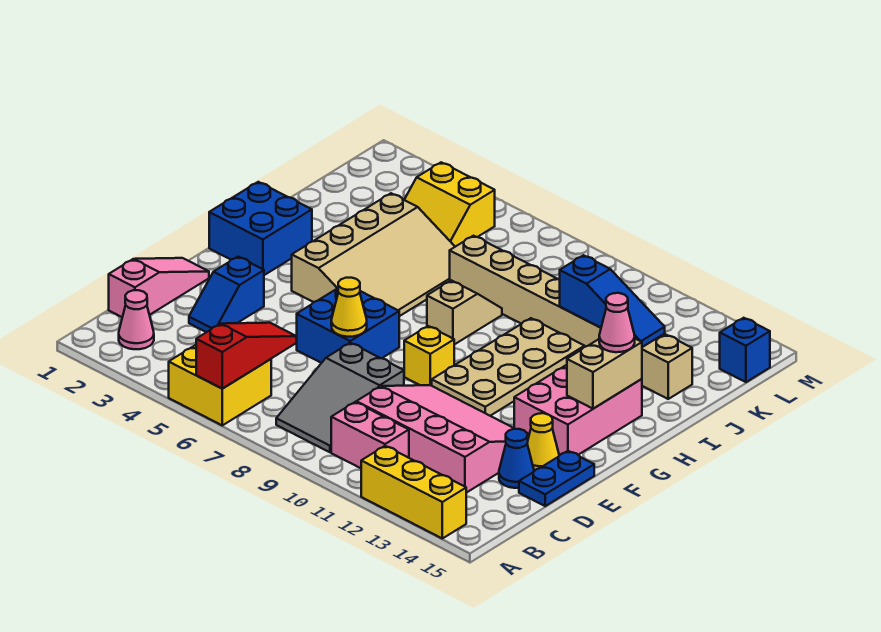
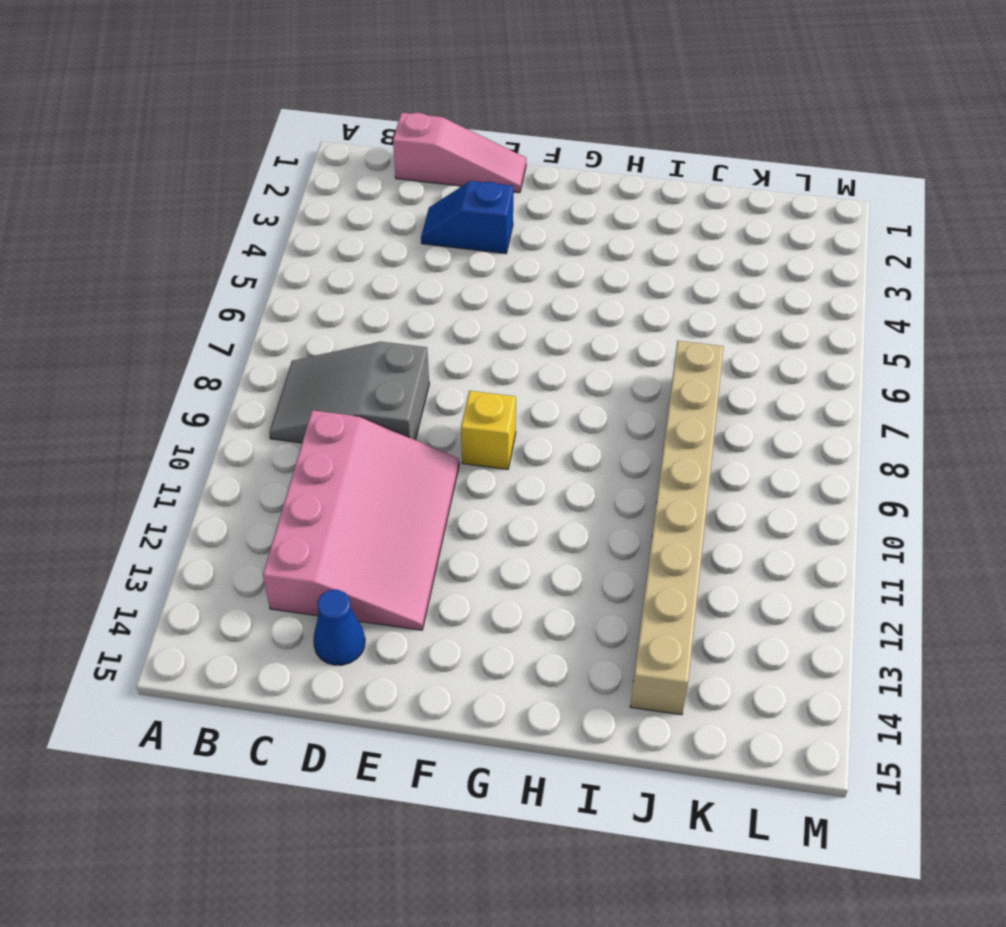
none -> yellow brick A5:B6 level 1
none -> yellow brick A12:A14 level 1
none -> pink cone B2 level 1

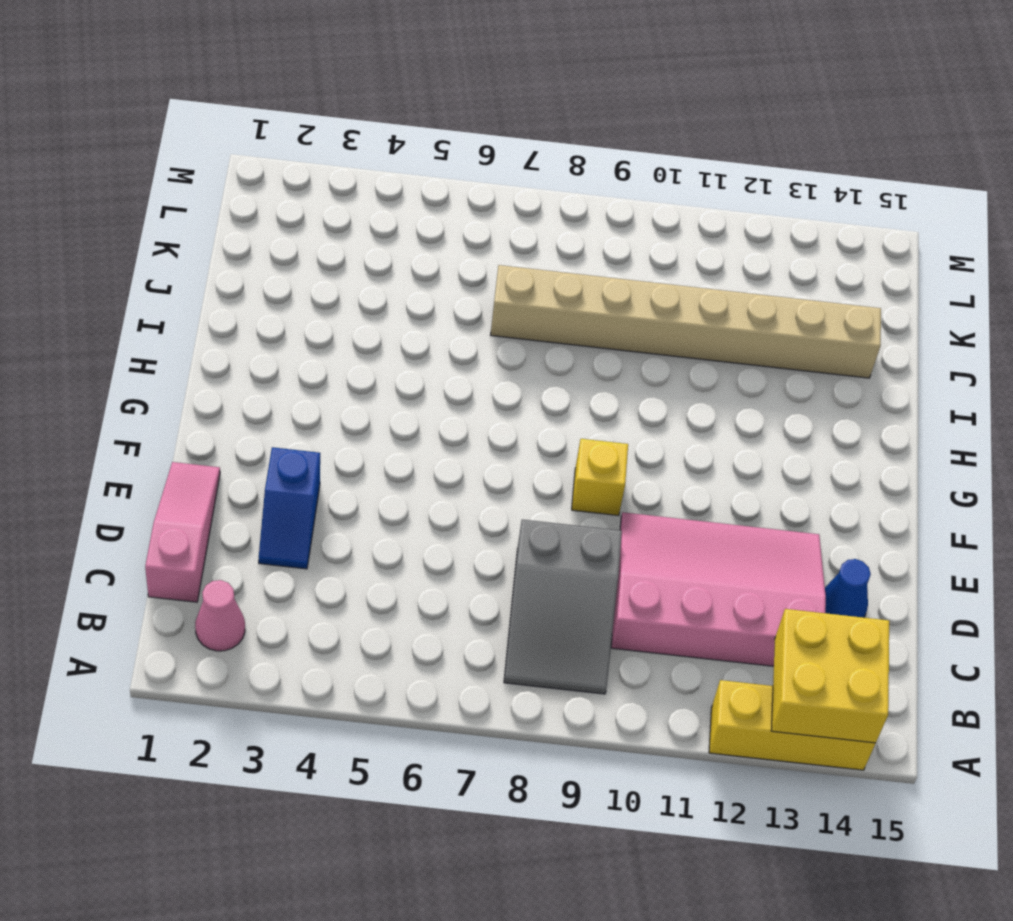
yellow brick A13:B14 level 2 -> yellow brick A5:B6 level 1
none -> pink brick B10:B11 level 1
none -> blue plate D15:E15 level 1
none -> blue brick E6:F7 level 1

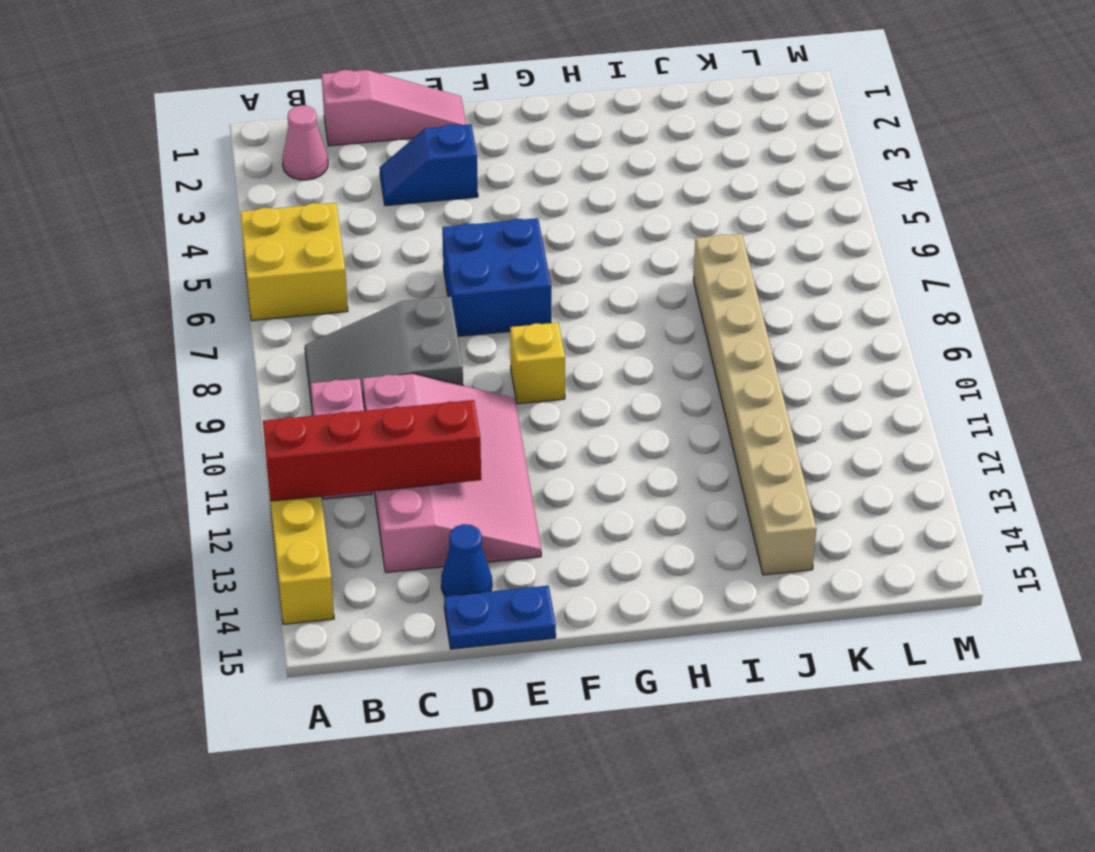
red brick A12:D12 level 2 -> none
none -> yellow cone E14 level 1
none -> tan plate F10:I11 level 1
none -> pink brick F13:H14 level 1

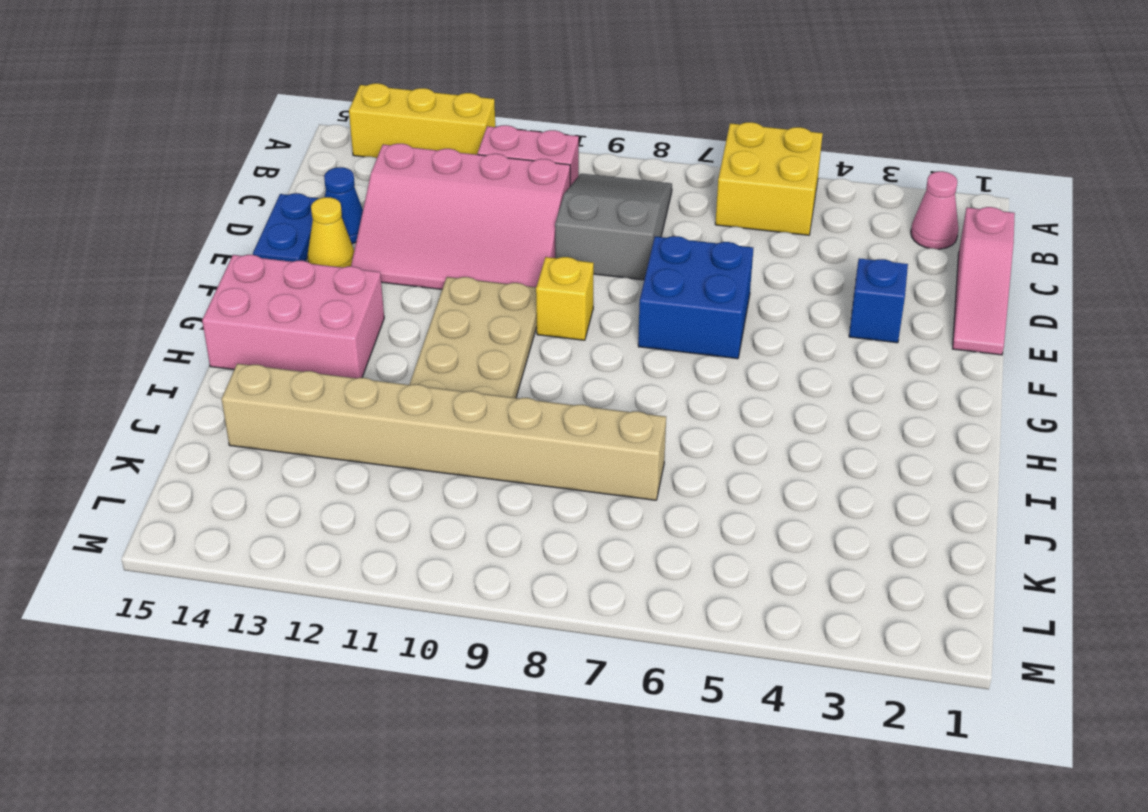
pink brick G13:H15 level 1 -> pink brick F13:H14 level 1
none -> blue brick G1:H2 level 1
none -> tan slope G4:J6 level 1 top 4
none -> tan slope H8:I8 level 1 top H

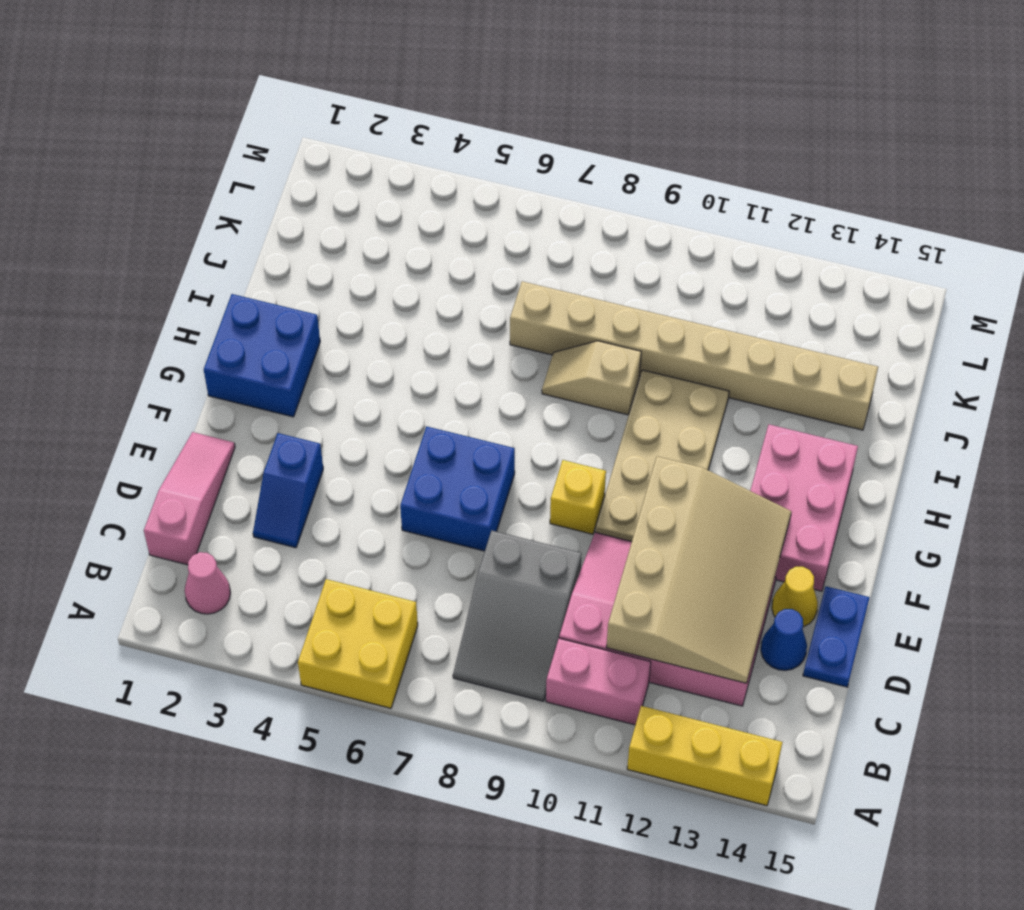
tan slope C11:F13 level 2 top 11 -> tan slope G4:J6 level 1 top 4
tan slope I8:I9 level 1 top 9 -> tan slope H8:I8 level 1 top H
none -> yellow slope K4:L5 level 1 top L
none -> blue brick L15 level 1
none -> red slope A6:C6 level 2 top A

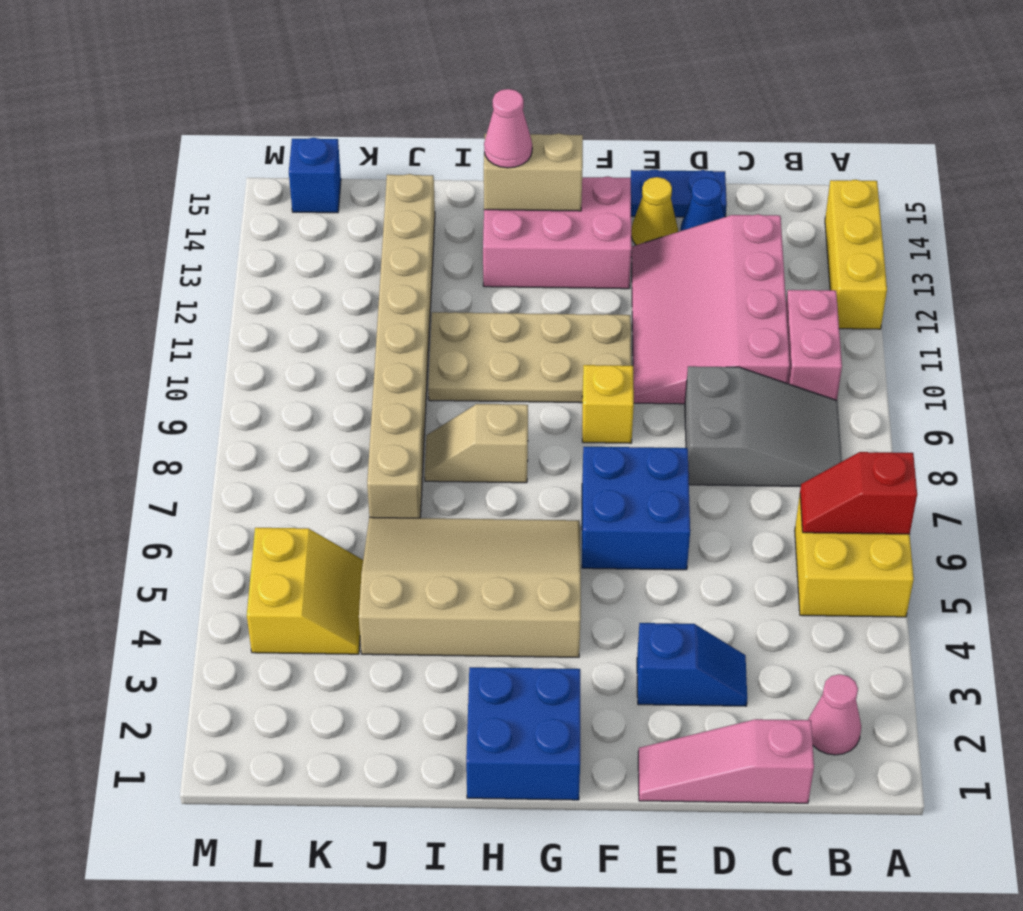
red slope A6:B6 level 2 top A -> red slope A6:C6 level 2 top A
none -> yellow cone E7 level 2
none -> blue slope J11:J13 level 2 top 11

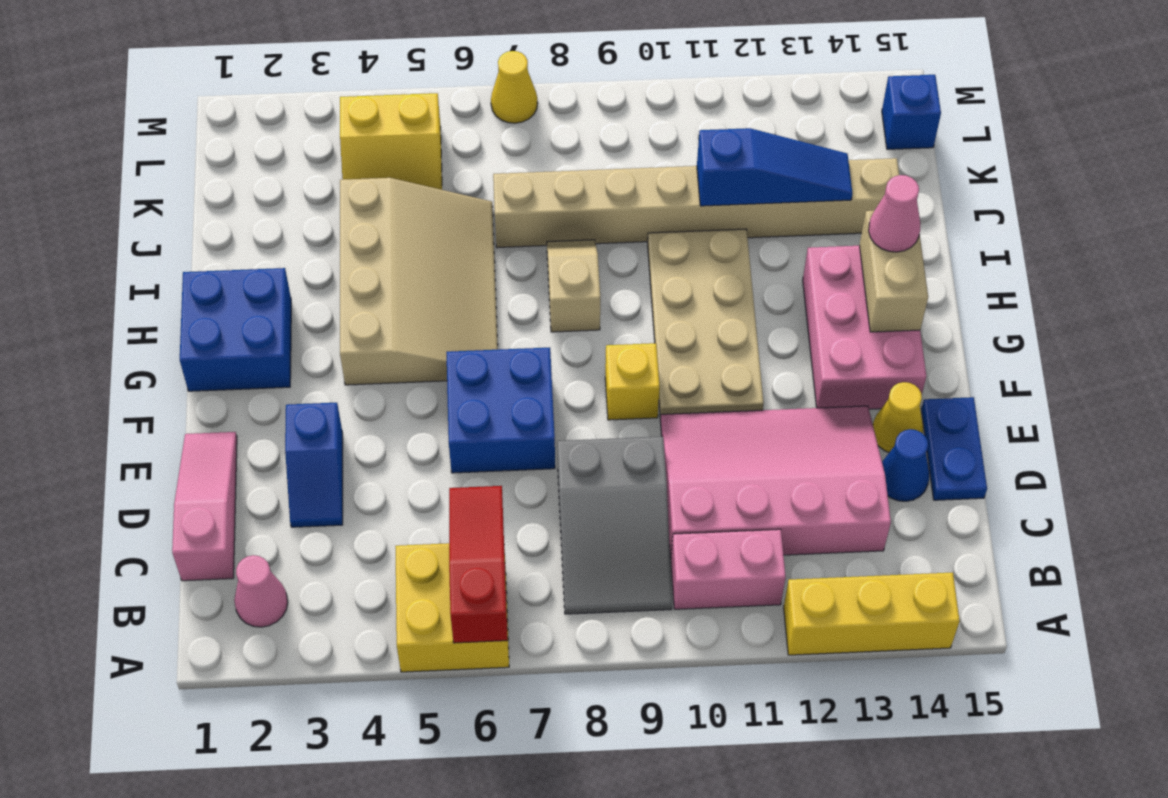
yellow cone M7 level 1 -> yellow cone E7 level 2

